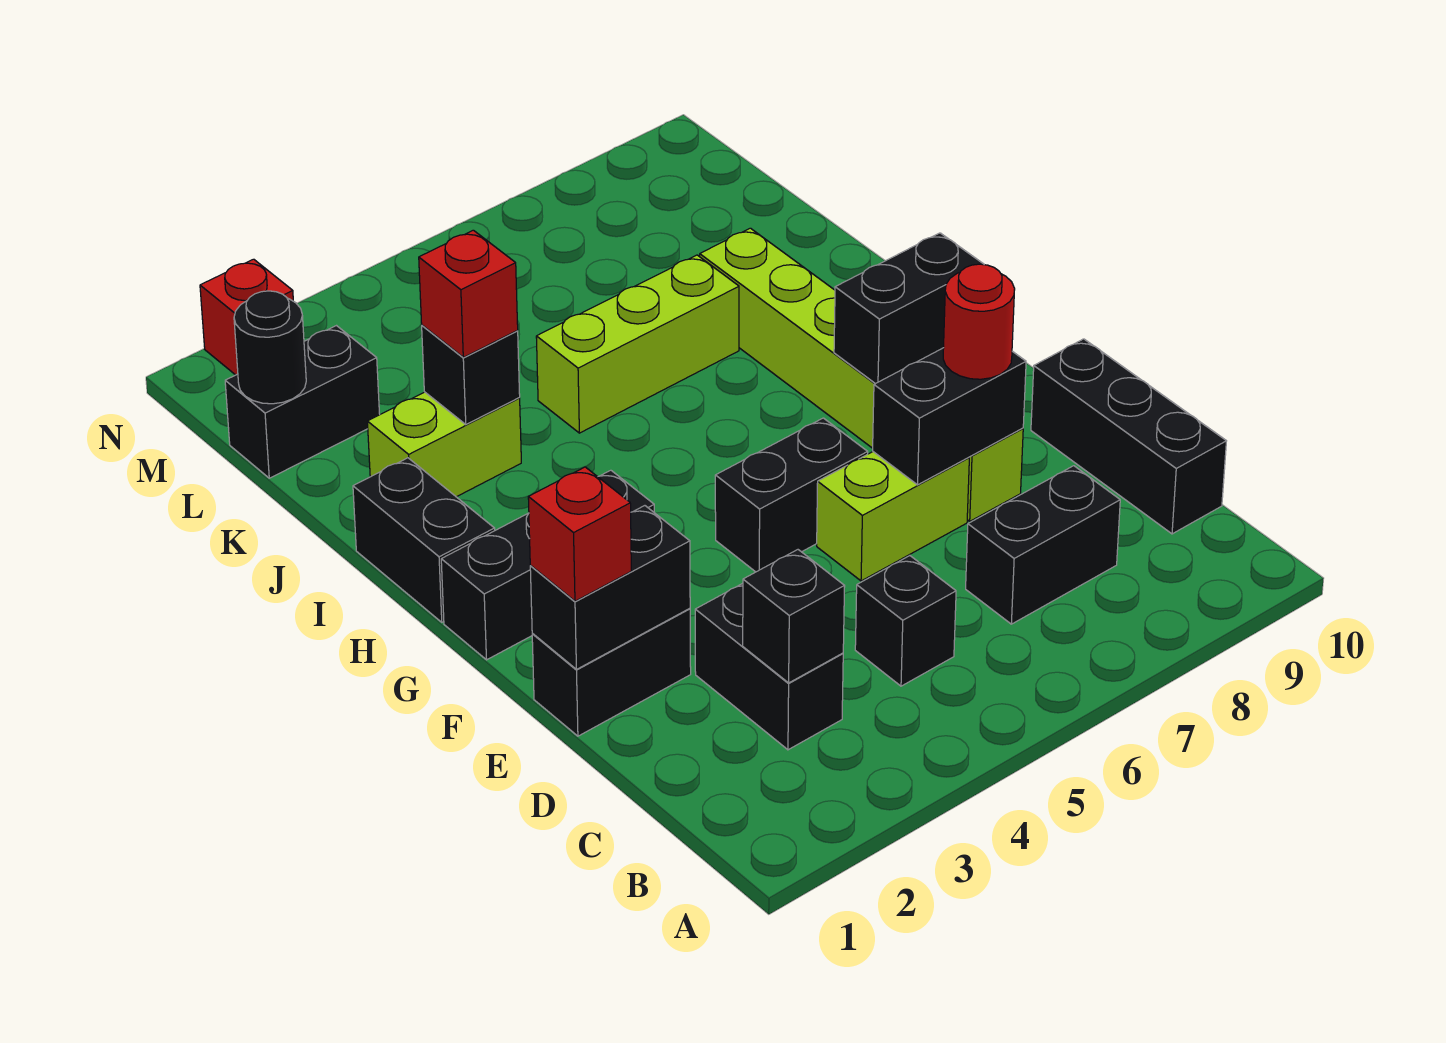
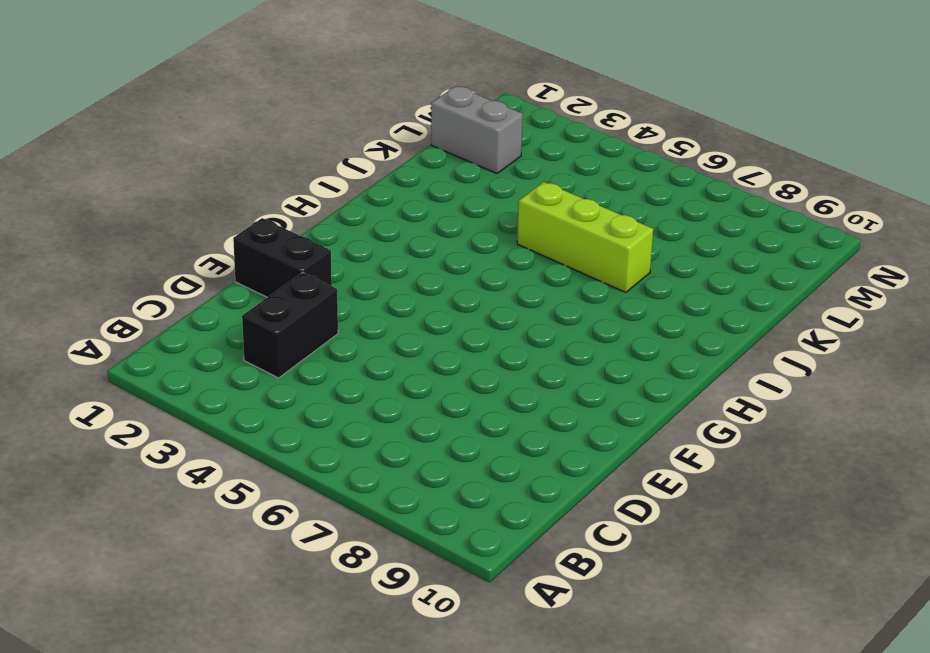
grey brick L1:L2 level 1 -> black brick L1:L2 level 1
none -> black brick C5 level 1
none -> black brick C7:C8 level 1
none -> black brick C10:E10 level 1

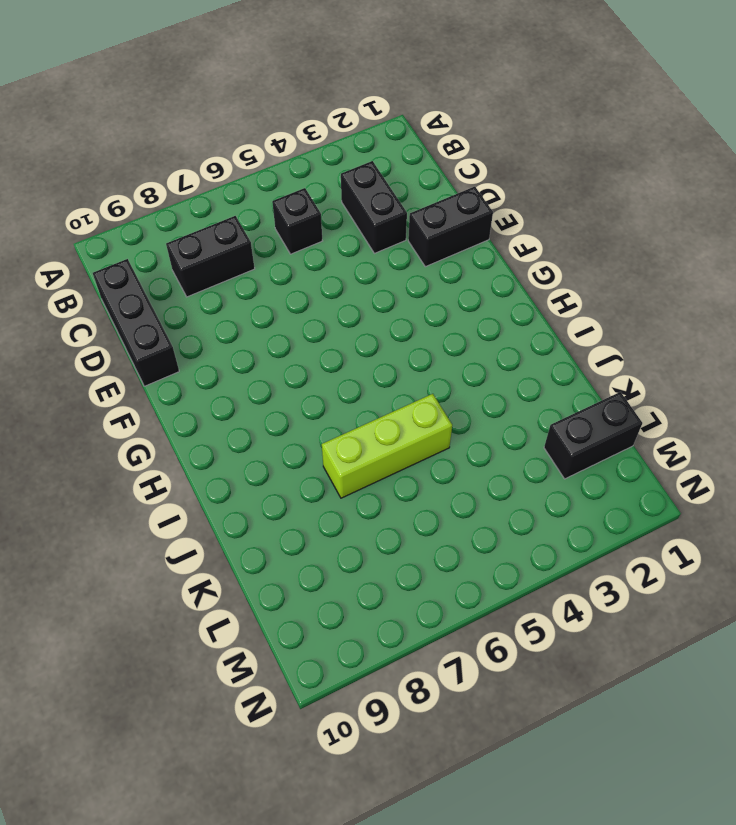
none -> lime brick E6:E7 level 1
none -> lime brick E8:J8 level 1
none -> black brick F5:F6 level 1

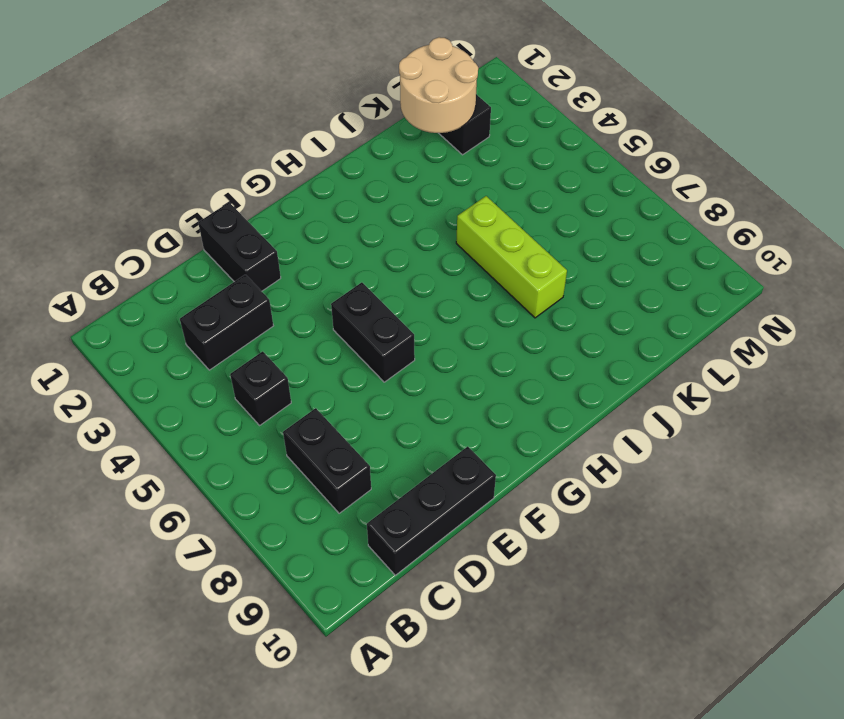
tan round brick K1:L2 level 2 -> black round brick L1 level 2
none -> lime brick E6:E7 level 1
none -> lime brick E8:J8 level 1
none -> black brick G1:G3 level 1

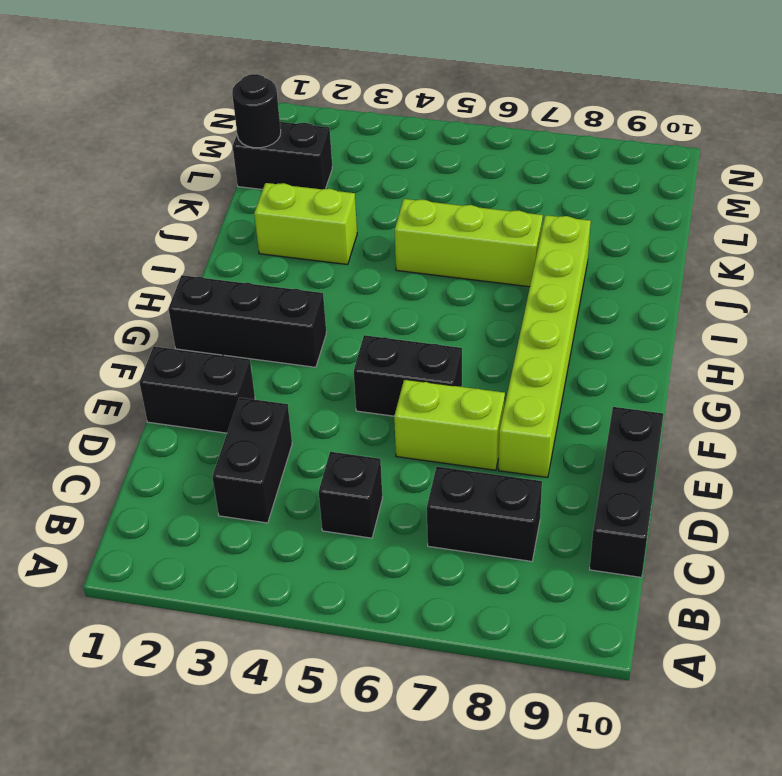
none -> black brick H1:I1 level 1
none -> red brick N2 level 1
none -> black brick C3 level 2

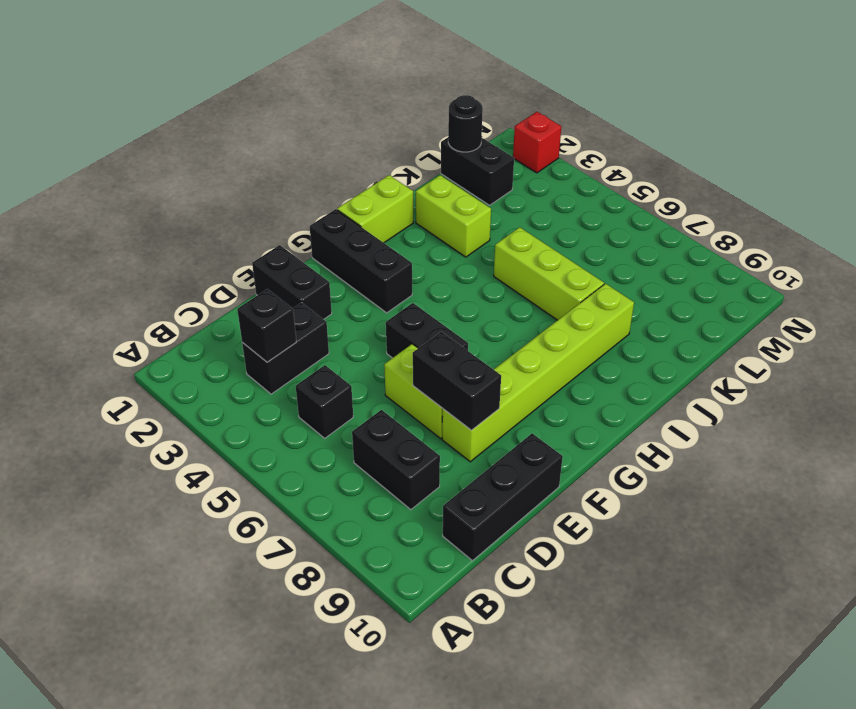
lime brick H1:I1 level 1 -> black brick H1:I1 level 1
none -> black brick E1:E2 level 2
none -> black brick G8:G9 level 2
none -> black brick J3 level 2

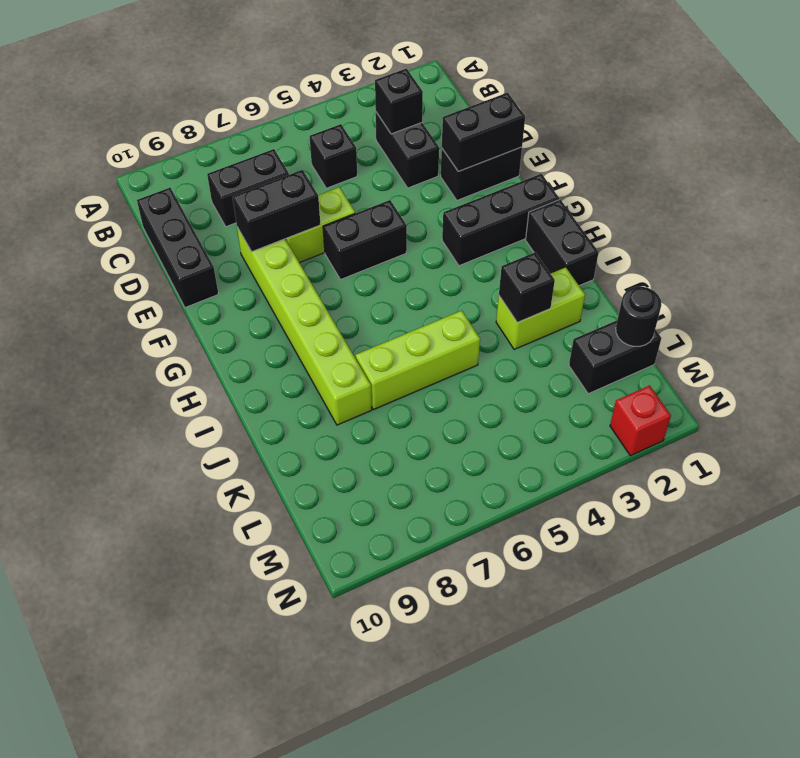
none -> black brick G8:G9 level 2
none -> red brick E1 level 3
none -> red round brick E8 level 3

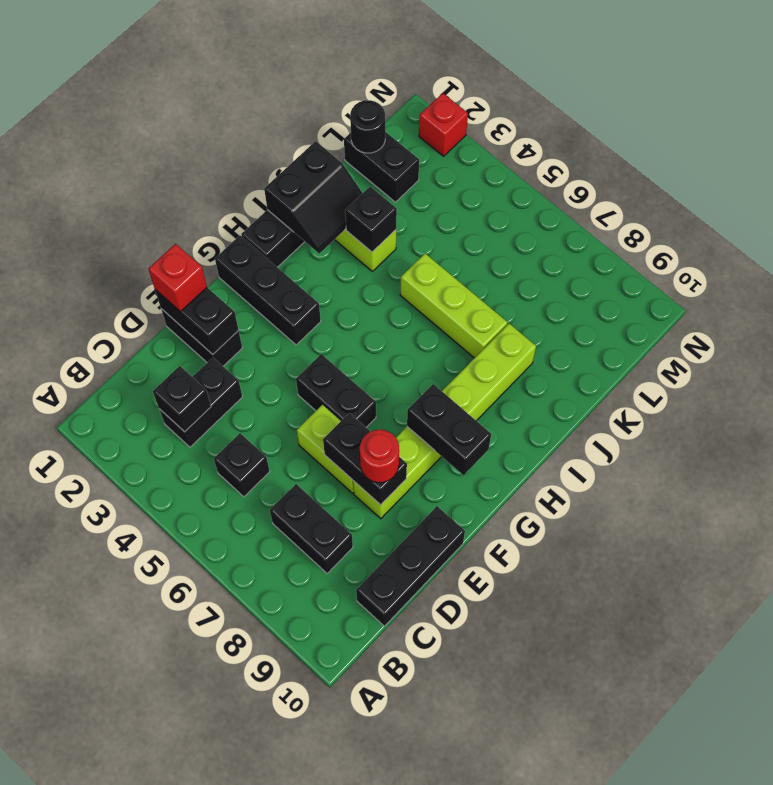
black slope I1:J2 level 2 top 1 -> none
none -> red brick J3 level 3

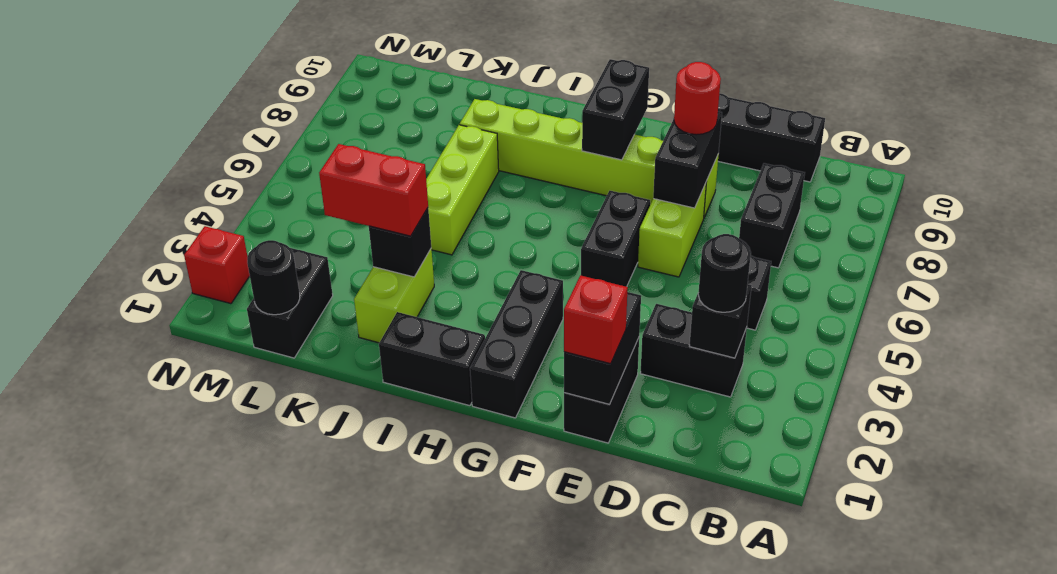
black round brick C3 level 3 -> none
red brick J3:K3 level 3 -> red brick J3 level 3

